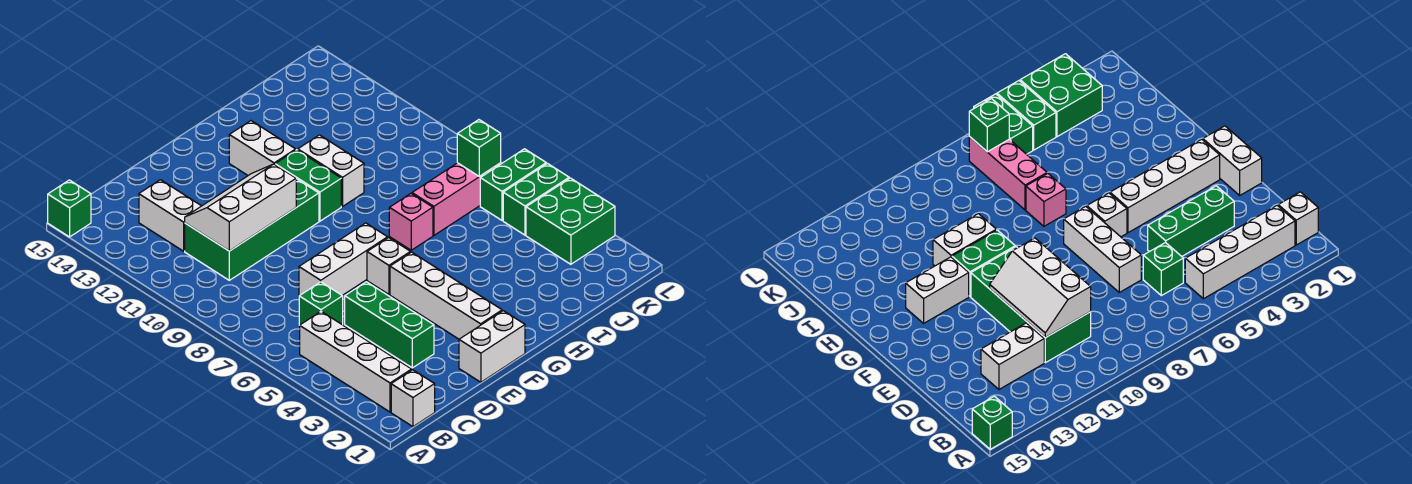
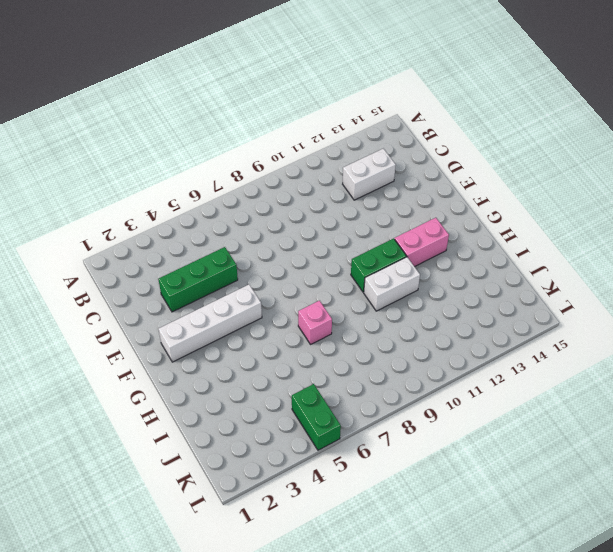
pink brick G12:G13 level 1 -> white brick G12:G13 level 1
none -> green brick A15 level 1
none -> white brick B1 level 1
none -> white brick B2:B5 level 1

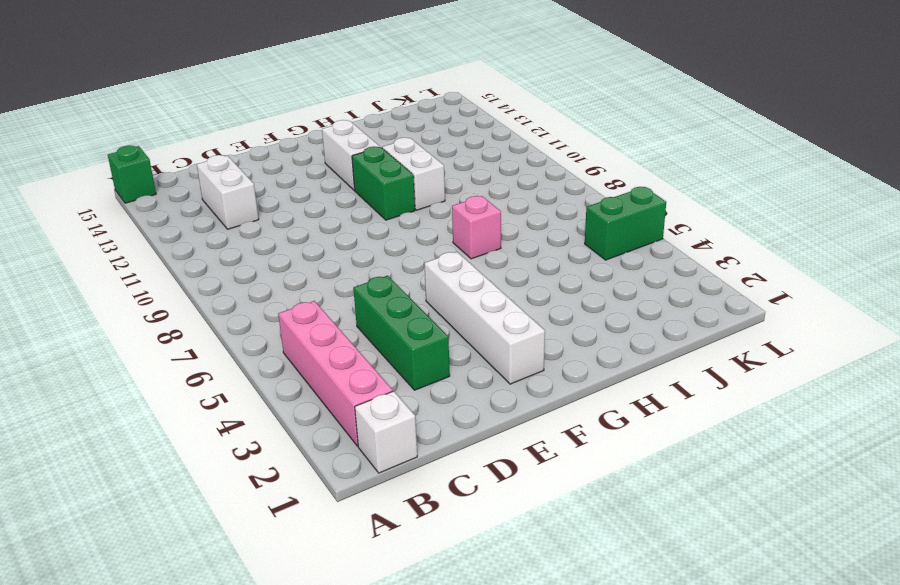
pink brick B2:B5 level 1 -> white brick B2:B5 level 1
none -> green brick C6 level 1
none -> green brick C10:F11 level 1
none -> white brick D7:F7 level 1

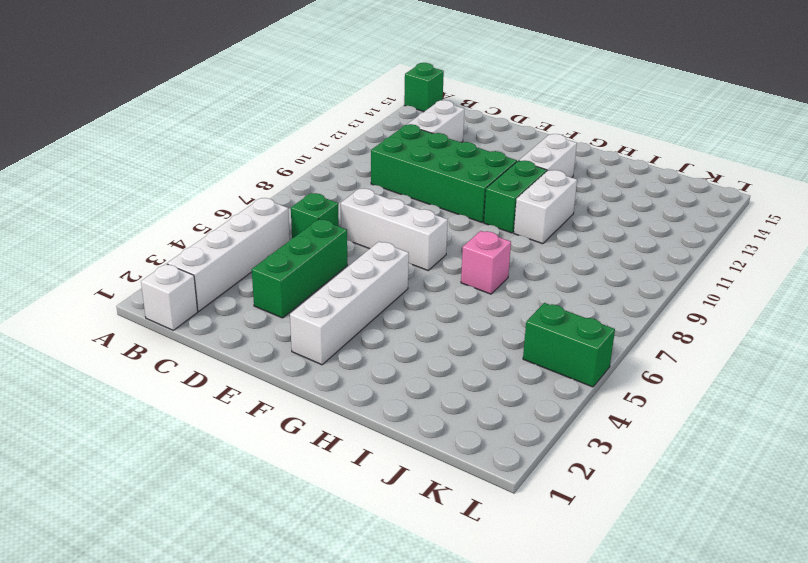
none -> white brick E1:F1 level 1
none -> white brick F6 level 1
none -> pink brick I7:K7 level 1

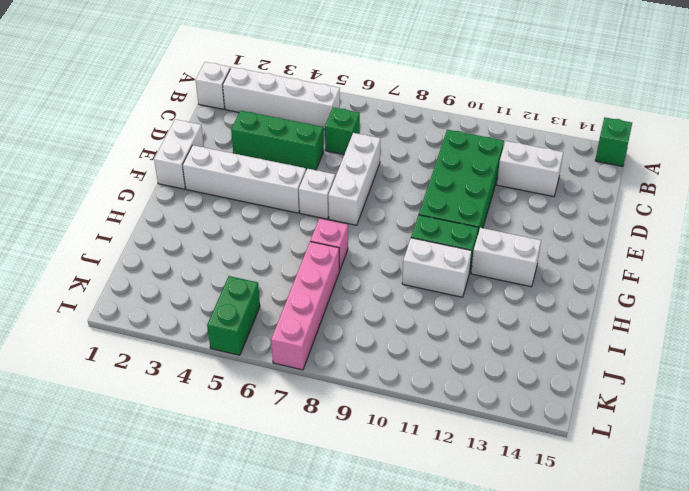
pink brick I7:L7 level 1 -> pink brick I7:K7 level 1
none -> green brick K3:L4 level 1
none -> green brick K6:L6 level 1
none -> white slope C10:E11 level 2 top 10

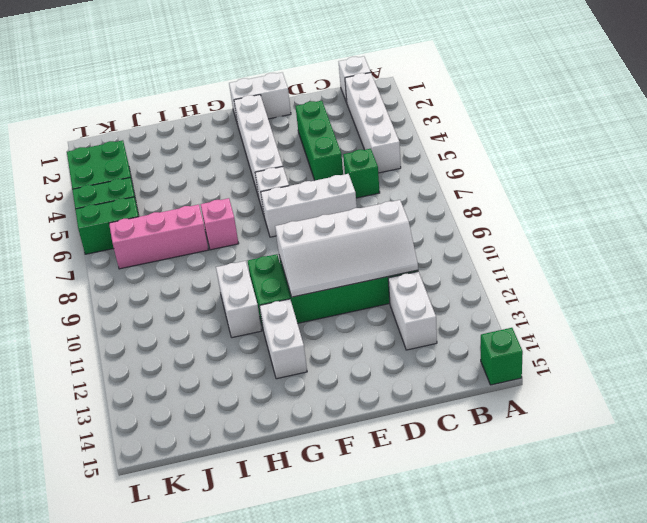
white slope C10:F11 level 2 top 10 -> white slope C10:E11 level 2 top 10
none -> green brick K7 level 2

